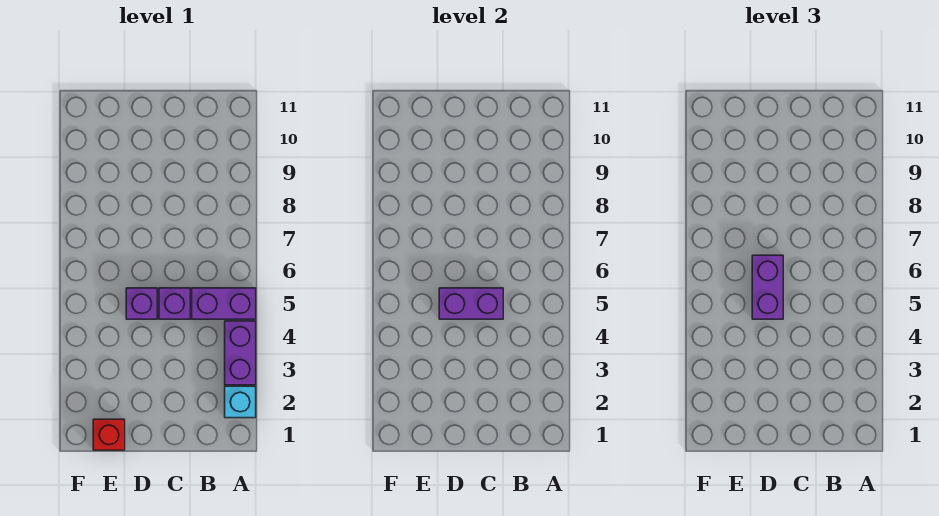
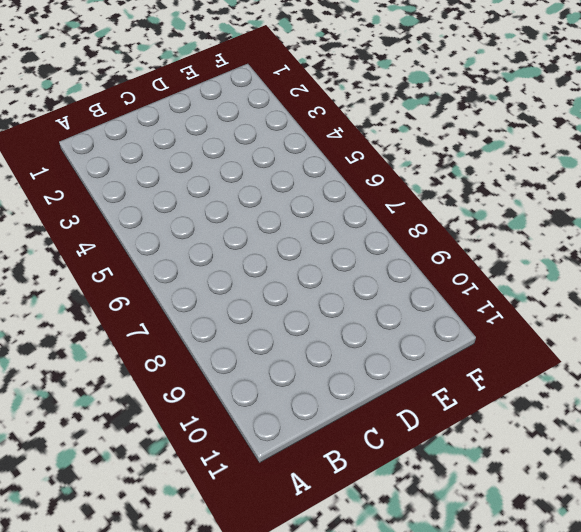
none -> cyan brick A2 level 1
none -> purple brick A3:A4 level 1

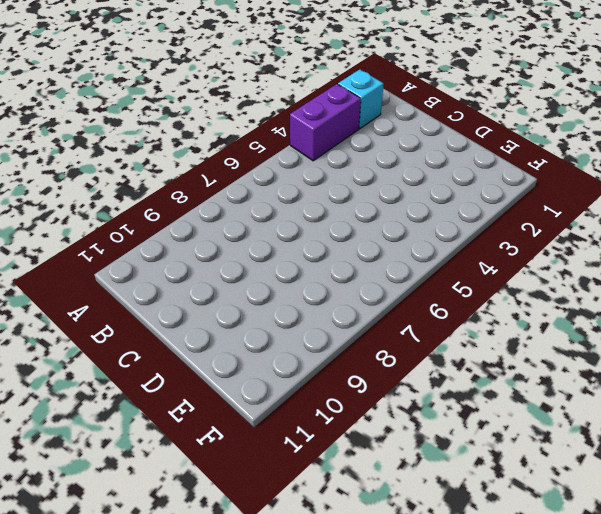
none -> purple brick A5:B5 level 1
none -> purple brick C5 level 1

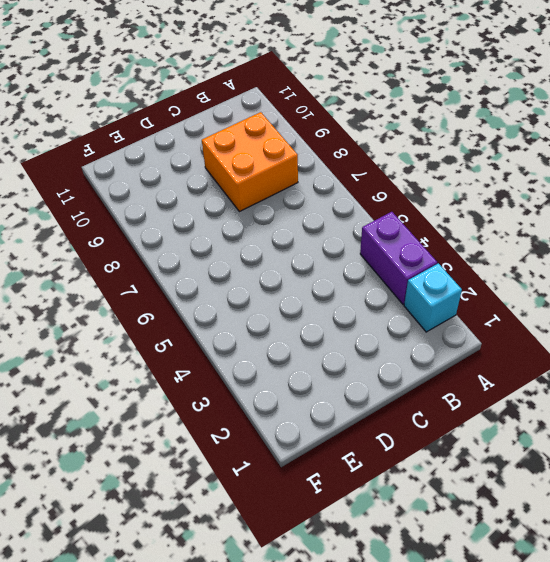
orange brick B8:C9 level 1 -> none
none -> purple brick A5:B5 level 1
none -> purple brick C5 level 1

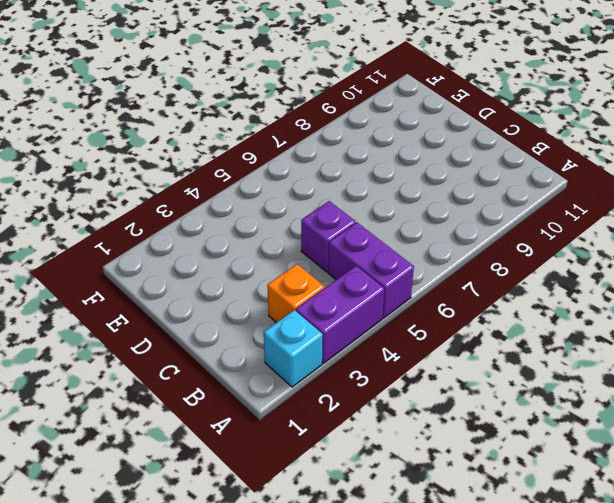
orange brick B3 level 1 -> none
none -> purple brick D5 level 1
none -> red brick E1 level 1

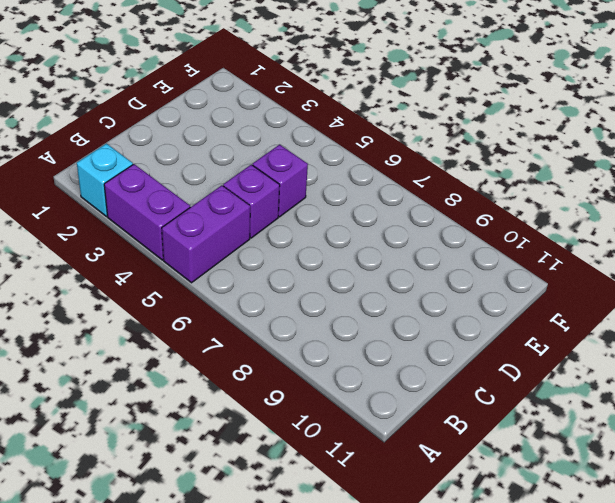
none -> red brick E1 level 1
none -> purple brick C5:D5 level 2

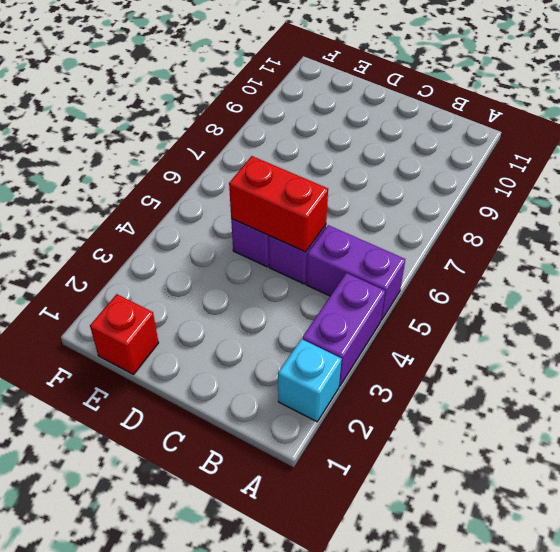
red brick C5:D5 level 2 -> purple brick C5:D5 level 2
none -> purple brick D5:D6 level 3

